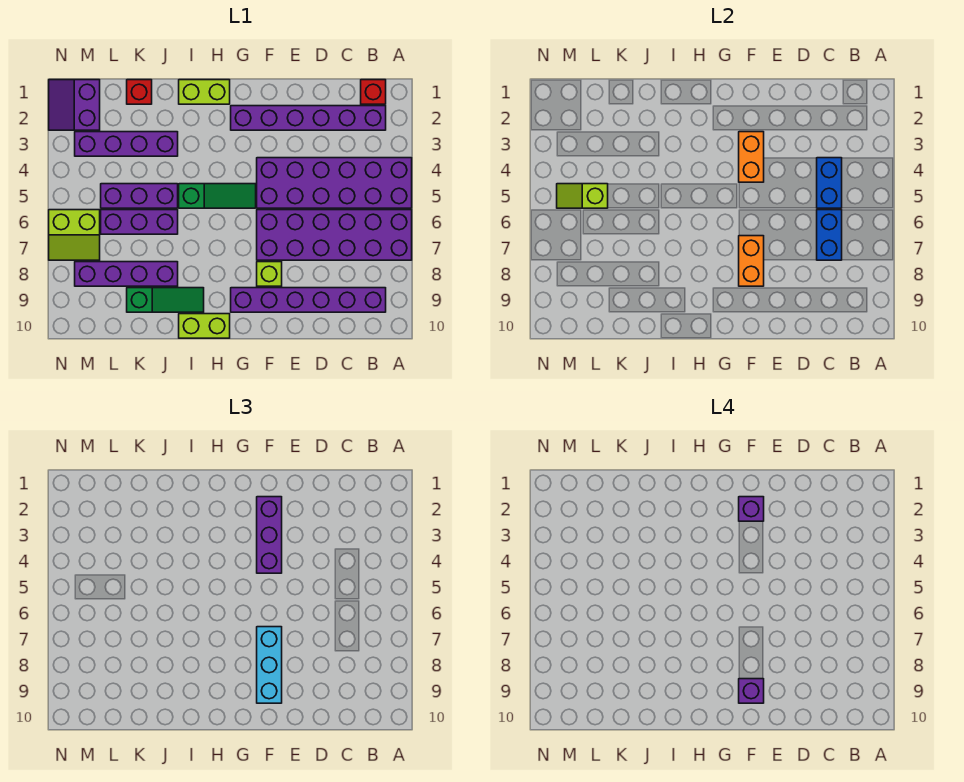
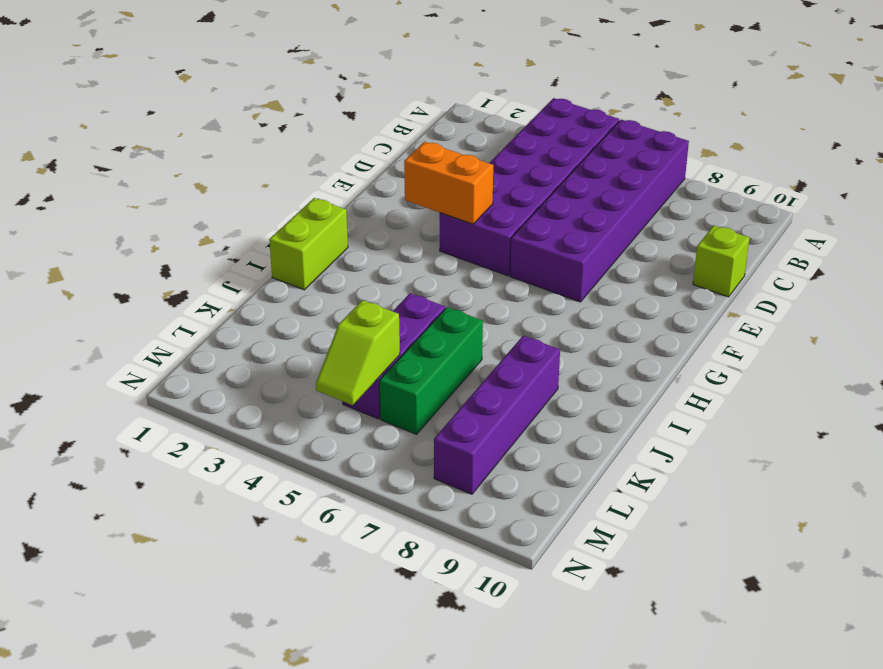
lime brick D10 level 1 -> lime brick F8 level 1
green brick J6:L6 level 1 -> purple brick J6:L6 level 1
none -> red brick B1 level 1
none -> purple brick B2:G2 level 1
none -> purple brick B9:G9 level 1

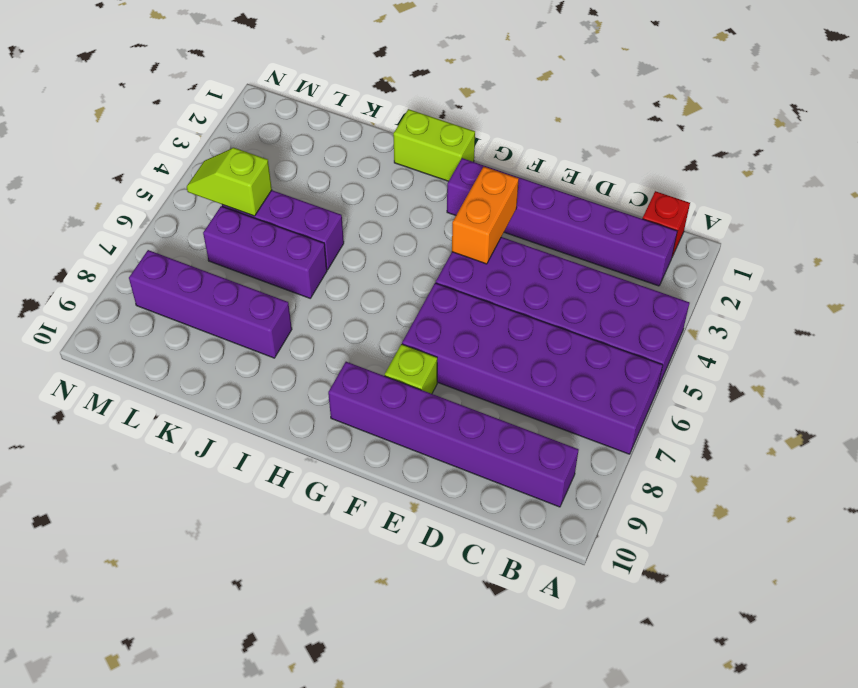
none -> green slope G5:I5 level 1 top I
none -> lime brick H10:I10 level 1
none -> green slope I9:K9 level 1 top K

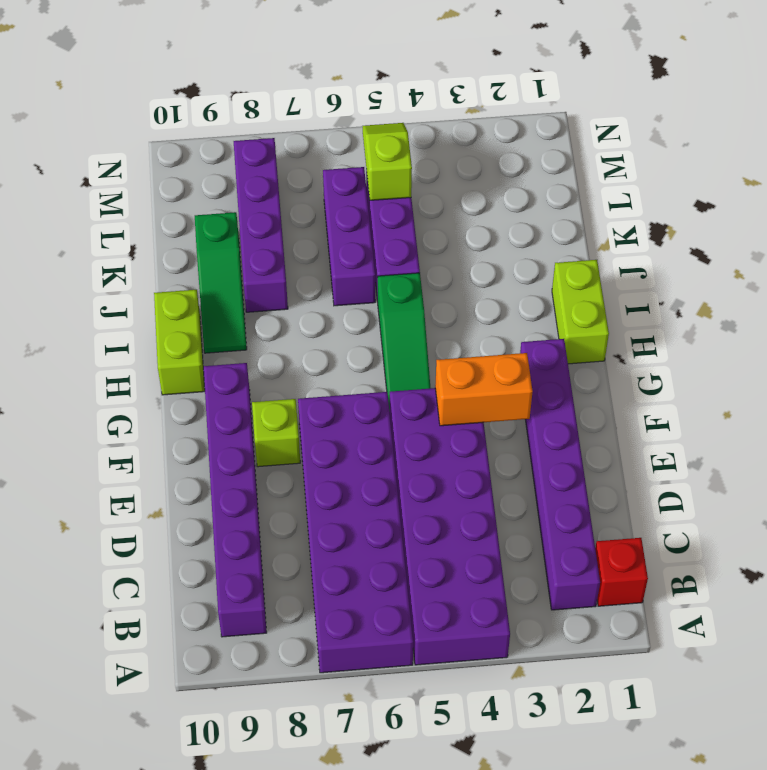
none -> purple brick J3:M3 level 1
none -> red brick K1 level 1
none -> purple slope M1:N2 level 1 top M

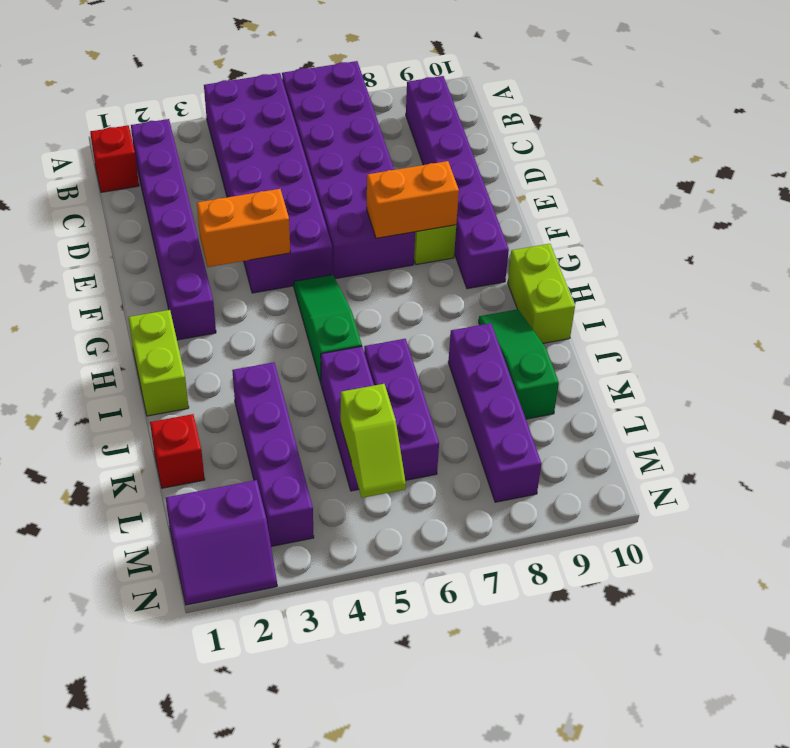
none -> lime slope M6:N7 level 1 top 6
none -> blue brick C4:C5 level 2
none -> blue brick C6:C7 level 2

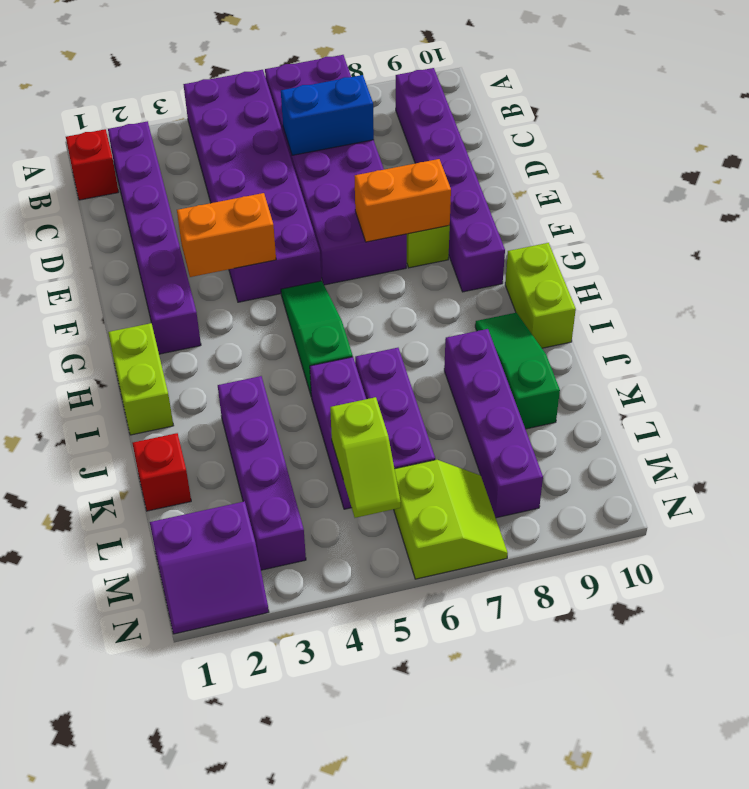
none -> blue brick C4:C5 level 2
none -> purple brick F2:F4 level 3
none -> cyan brick F7:F9 level 3

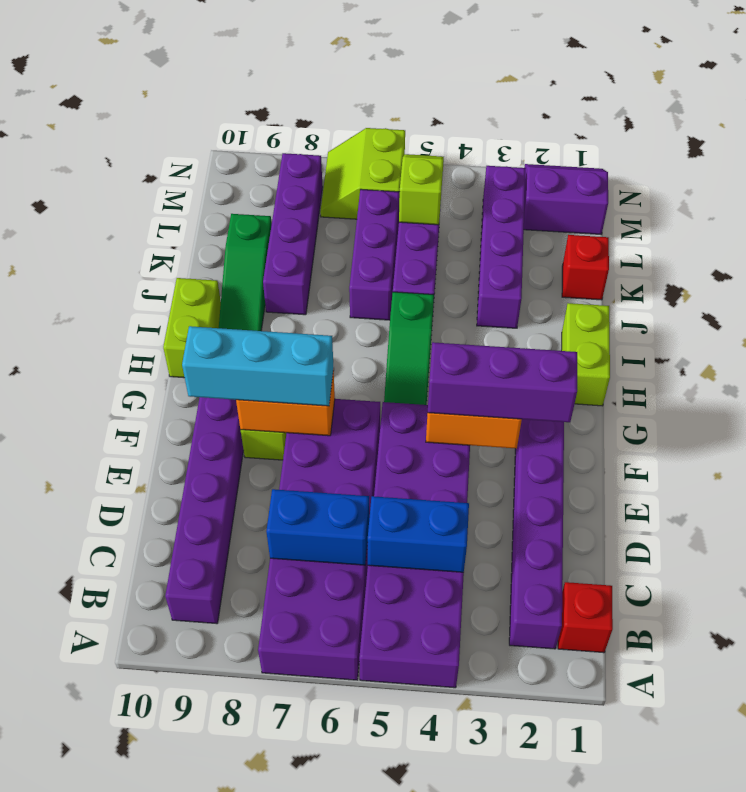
none -> purple brick F2 level 4
none -> purple brick F9 level 4

